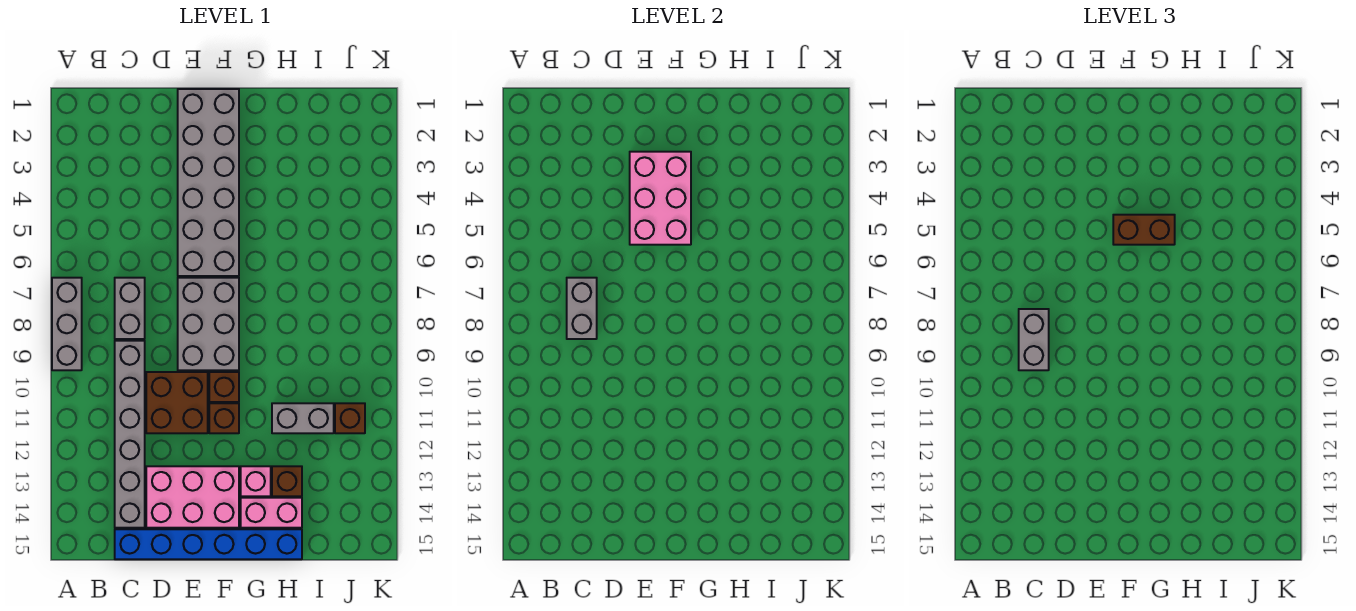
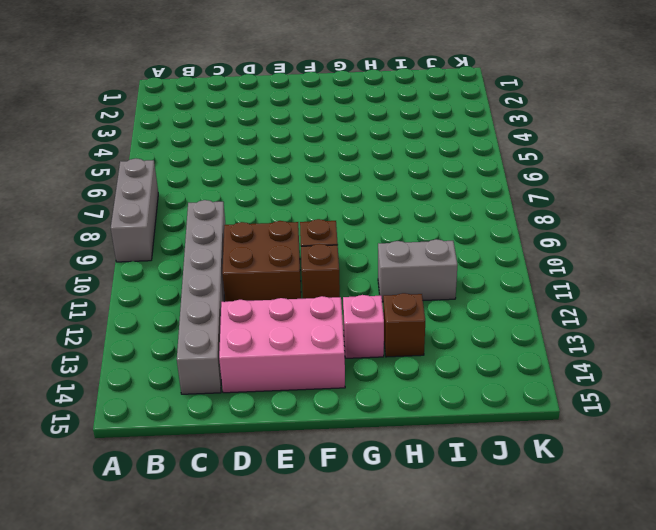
none -> grey brick C7:C8 level 1
none -> blue brick C15:H15 level 1
none -> grey brick E1:F6 level 1

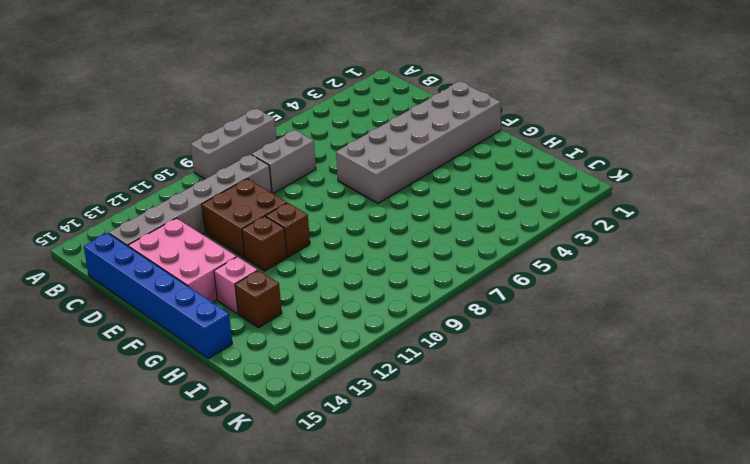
none -> grey brick E7:F9 level 1
none -> pink brick G14:H14 level 1
none -> grey brick H11:I11 level 1

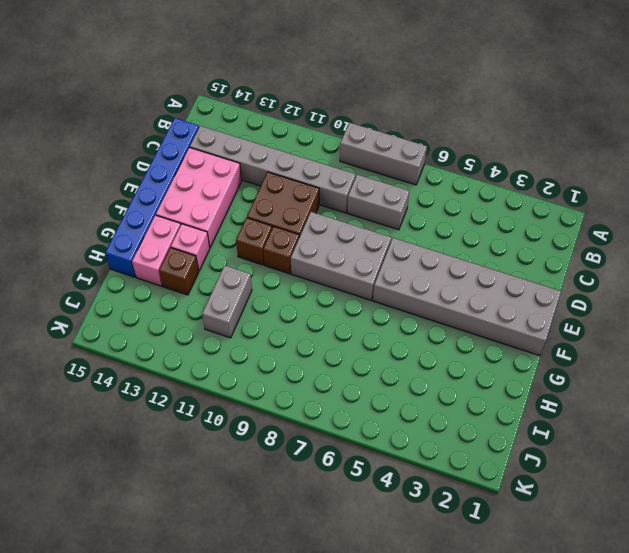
none -> brown brick J11 level 1
none -> grey brick C7:C8 level 2
none -> pink brick E3:F5 level 2

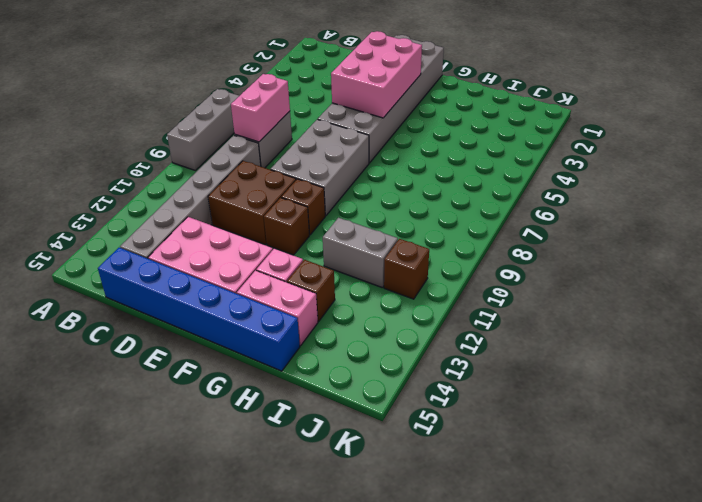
pink brick C7:C8 level 2 -> grey brick C7:C8 level 2
none -> grey brick C8:C9 level 3
none -> brown brick F5:G5 level 3

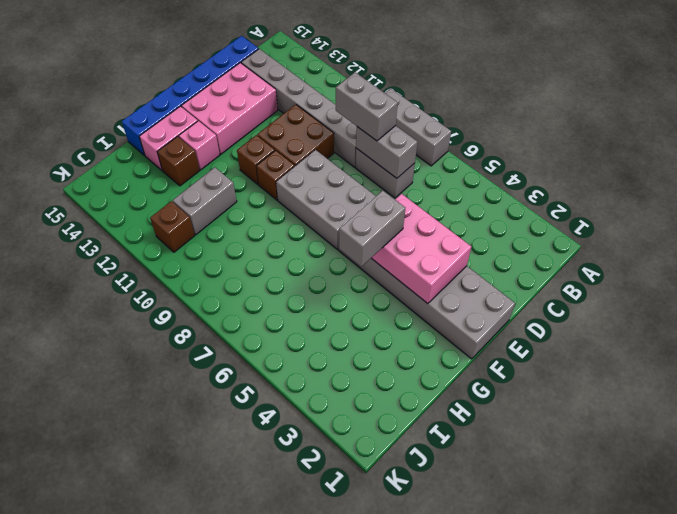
grey brick F5:G5 level 3 -> brown brick F5:G5 level 3

